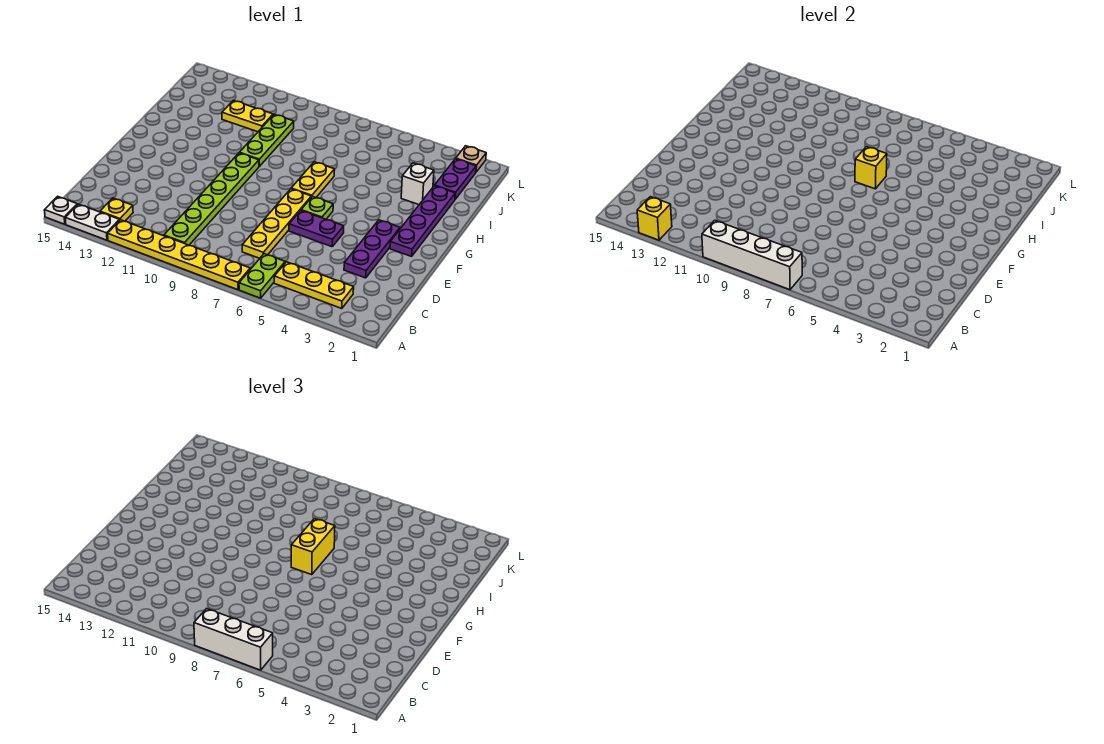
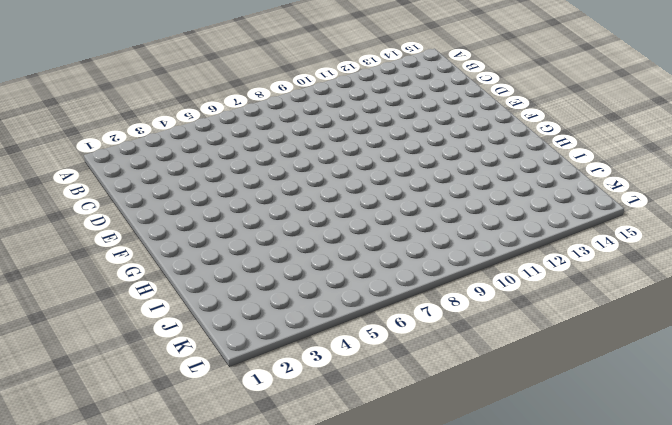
none -> lime plate A6:B6 level 1
none -> yellow plate A7:A12 level 1
none -> white plate A13:A14 level 1

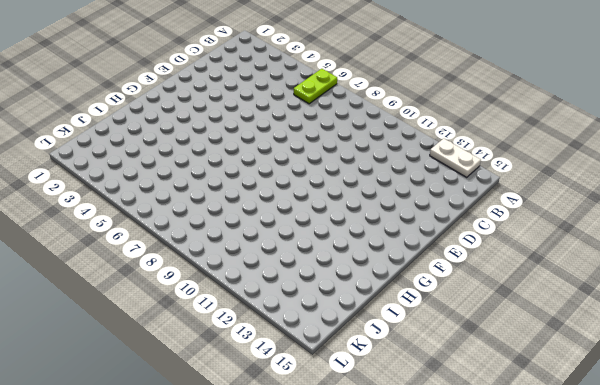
none -> yellow plate A7:A12 level 1
none -> white plate A15 level 1
none -> yellow plate B3:B5 level 1

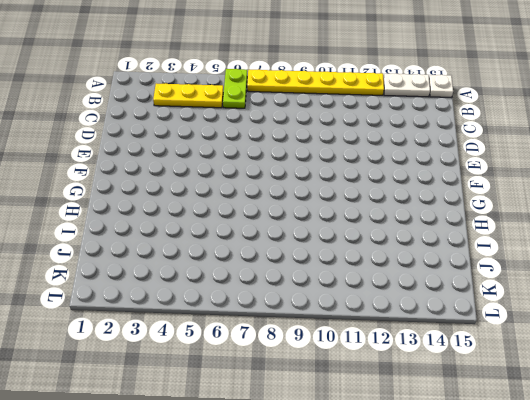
none -> lime plate B10:G10 level 1
none -> yellow plate B13 level 1
none -> yellow plate C7:F7 level 1

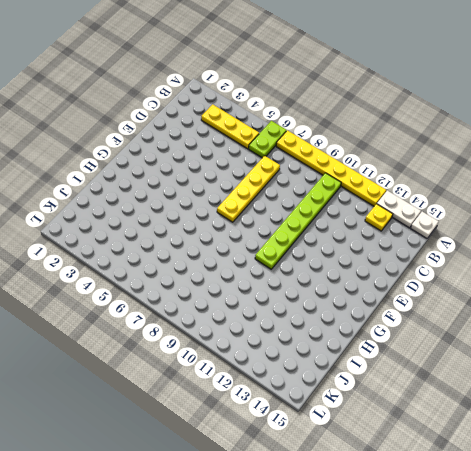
none -> purple plate D3:F3 level 1
none -> purple plate E5:E6 level 1
none -> purple plate F2:I2 level 1

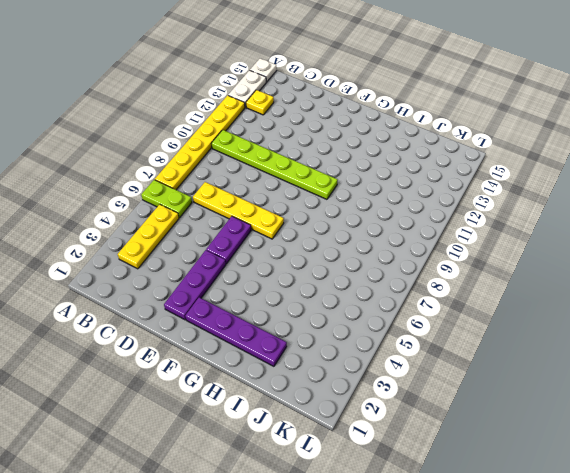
purple plate E2:E4 level 1 -> purple plate D3:F3 level 1
none -> lime plate F6 level 1
none -> yellow plate G7:H7 level 1
none -> lime plate H10:J10 level 1

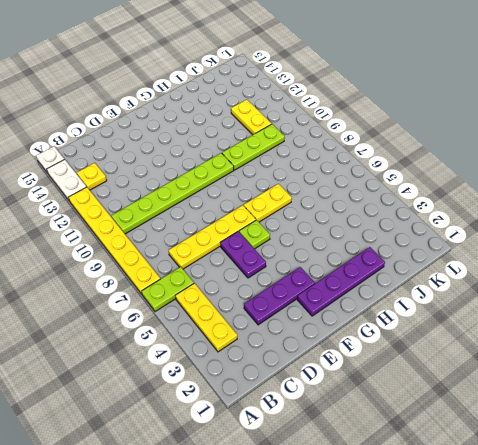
none -> white brick I3 level 1
none -> purple plate J2:K2 level 1
none -> tan plate L2 level 1

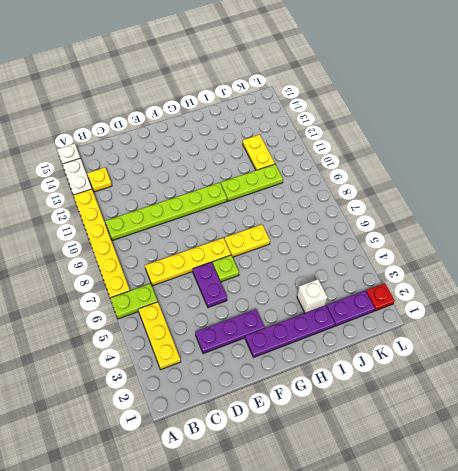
red plate L2 level 1 -> tan plate L2 level 1
none -> white brick A7:A10 level 2
none -> yellow brick A13 level 2
none -> yellow brick H7 level 2

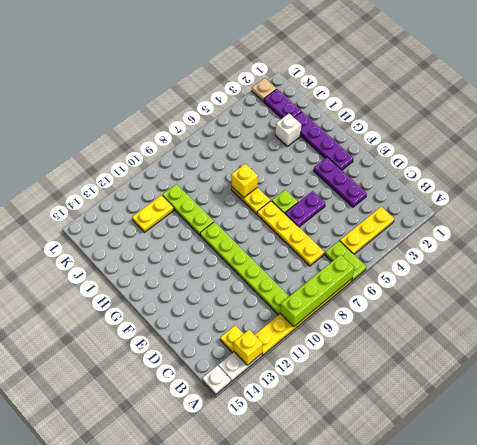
lime brick A7:A10 level 2 -> white brick A7:A10 level 2
none -> white brick A6:A8 level 3
none -> yellow brick G7:H7 level 3

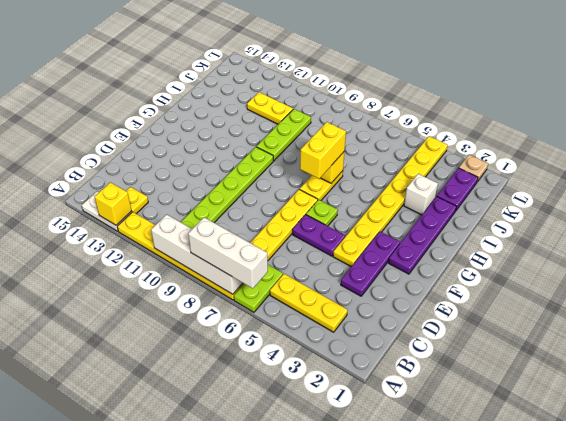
yellow plate E4:L4 level 1 -> none
none -> white plate A15 level 1

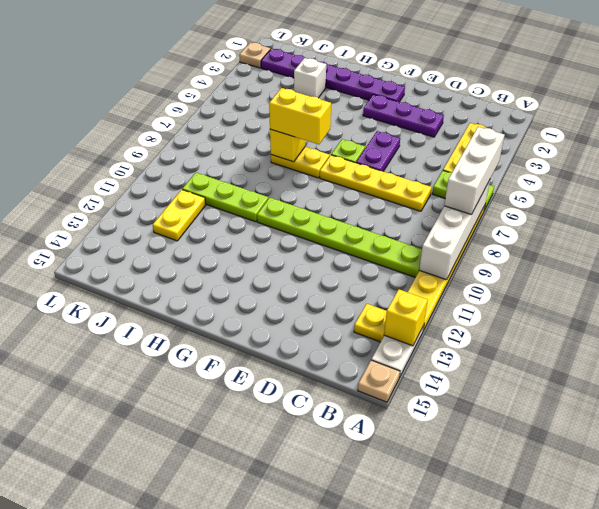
tan plate A15 level 1 -> white plate A15 level 1

